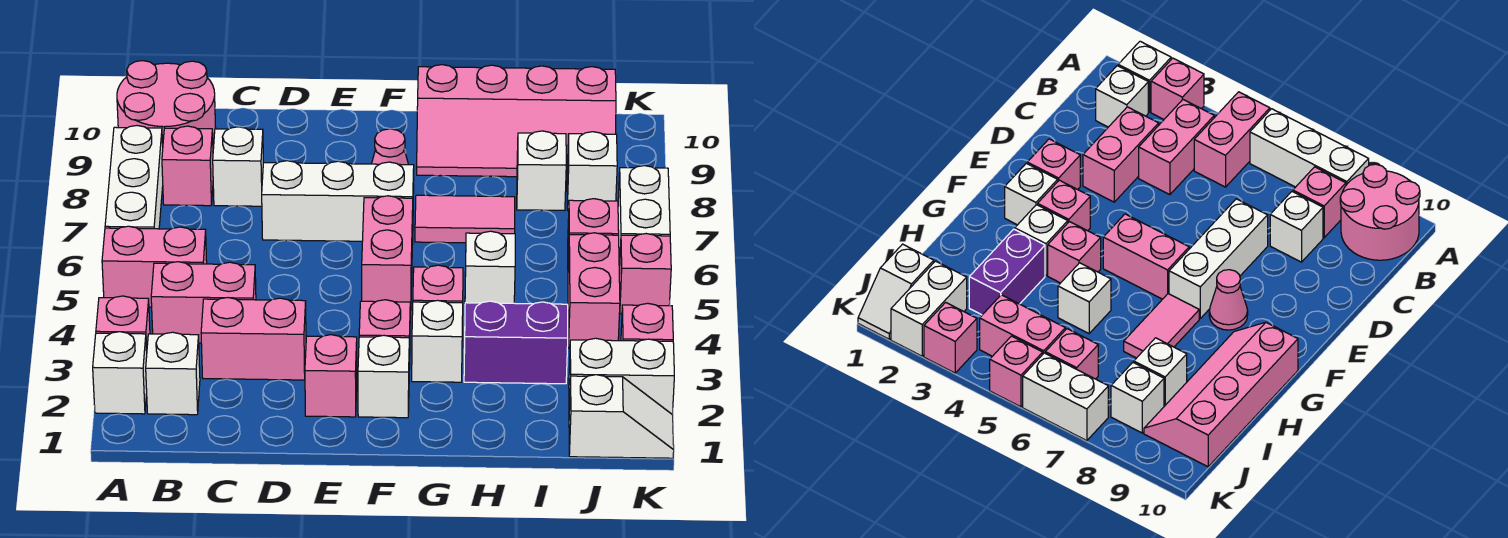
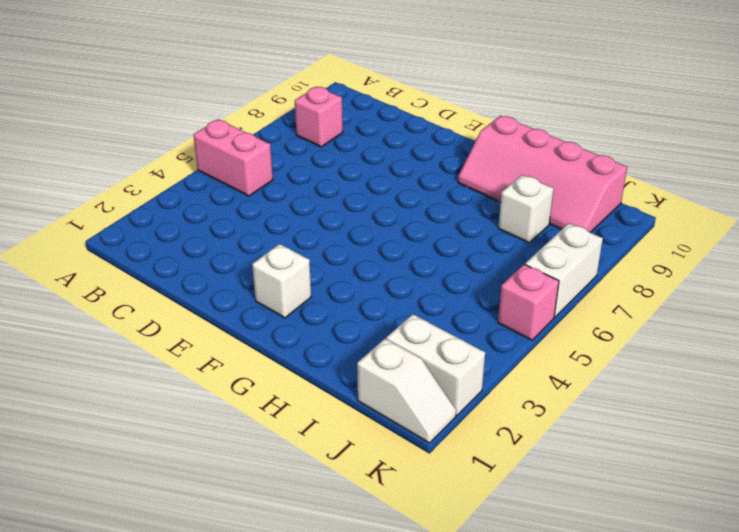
none -> white brick A2 level 1
none -> pink brick A3 level 1
none -> white brick A6:A8 level 1
none -> pink round brick A9:B10 level 1

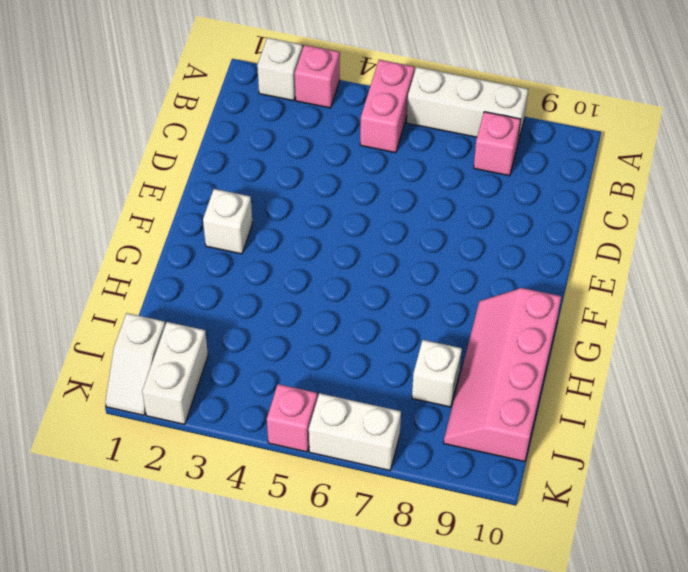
none -> pink round brick A9:B10 level 1
none -> white brick B2 level 1
none -> pink brick B4:C4 level 1
none -> pink brick C3:D3 level 1

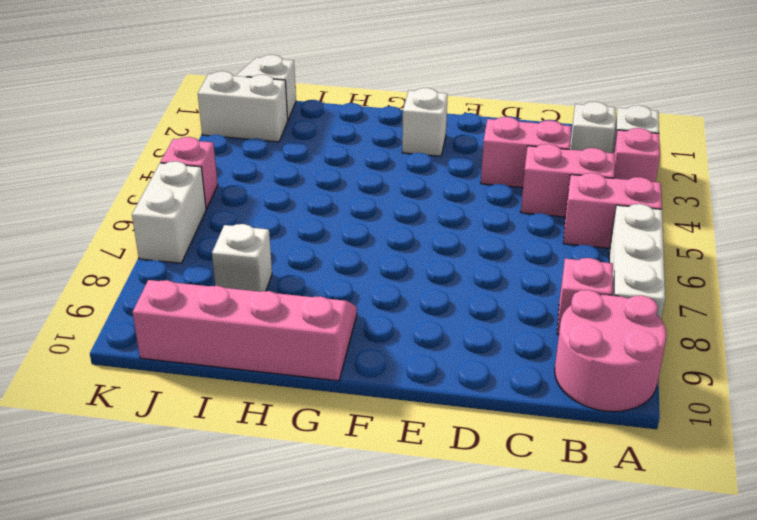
none -> white brick C8 level 1
none -> white brick D7:F7 level 1
none -> pink brick E2 level 1
none -> pink brick F3 level 1

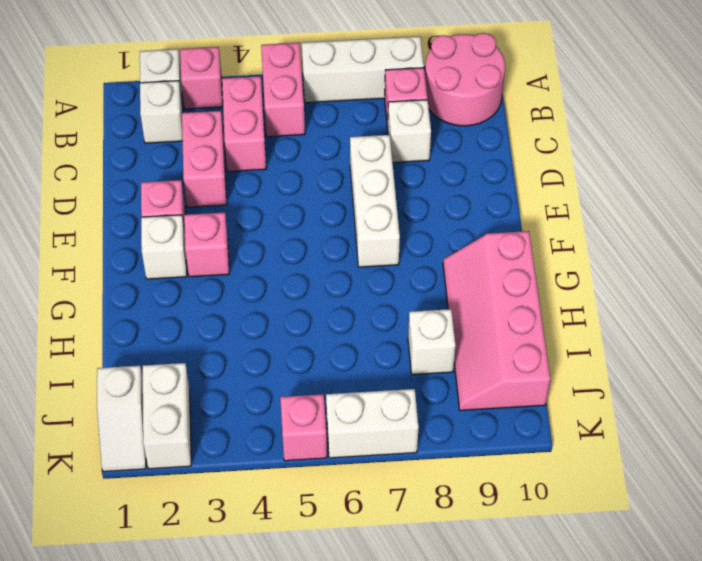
none -> pink brick F5:F6 level 1
none -> pink cone F8 level 1
none -> white brick G3 level 1
none -> pink brick G4 level 1

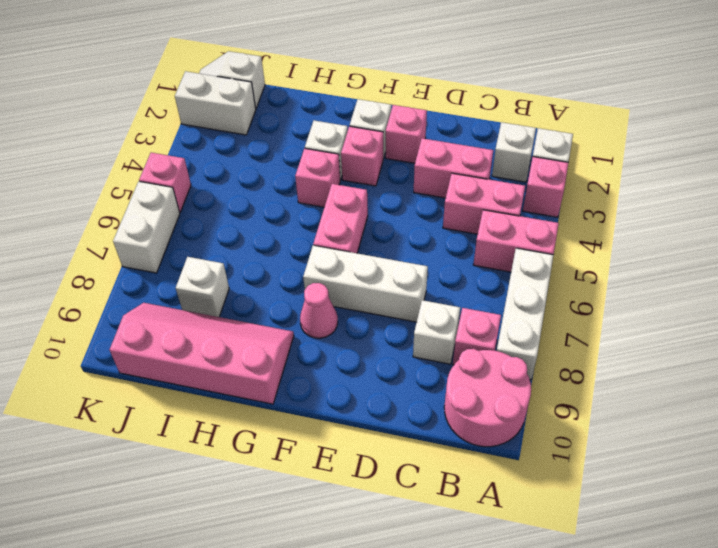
none -> pink tile G7:H7 level 1
none -> purple brick H3:I3 level 1
none -> white brick H5 level 1
none -> pink brick J4:J5 level 1

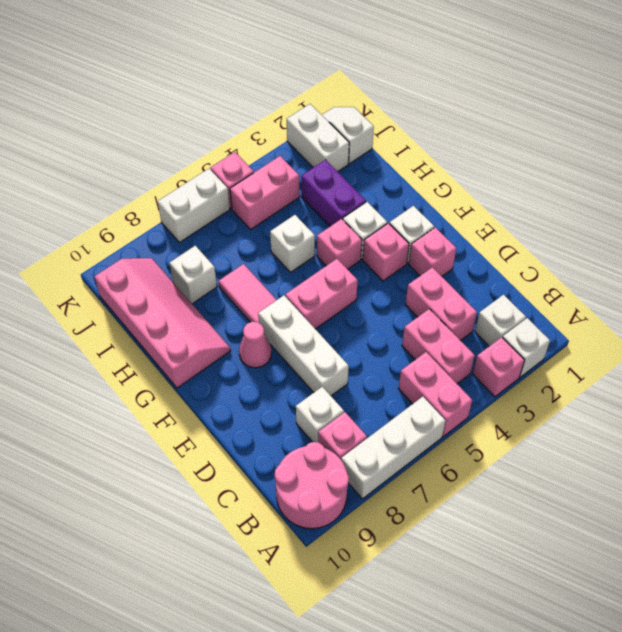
none -> pink brick J6 level 1
none -> white brick J8 level 1
none -> pink brick K3 level 1

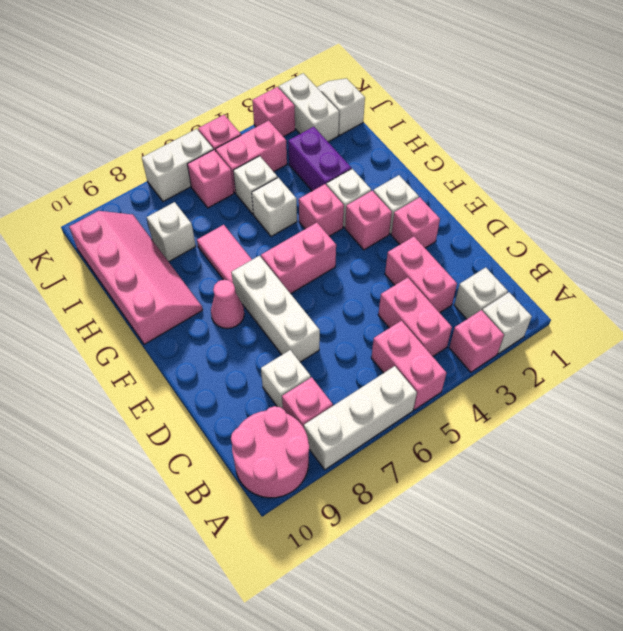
white brick I5 level 1 -> white brick J8 level 1

